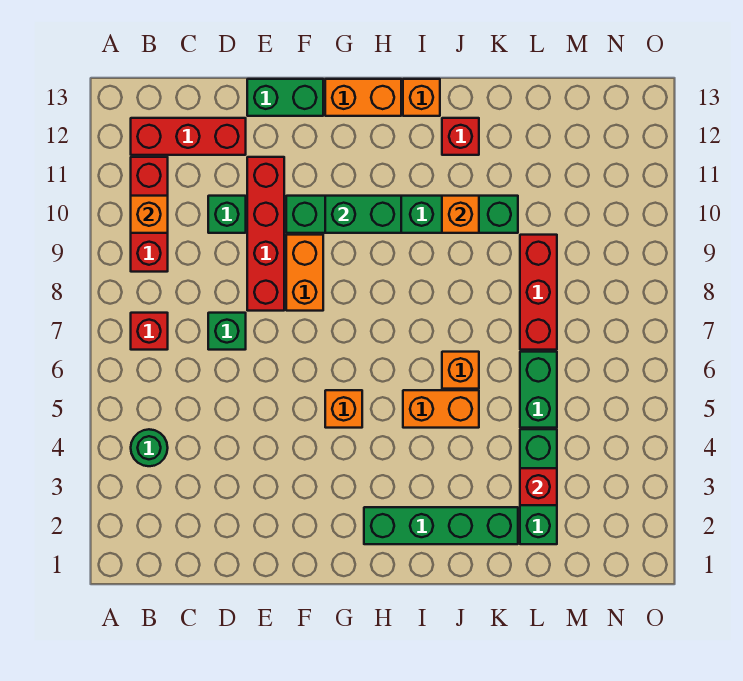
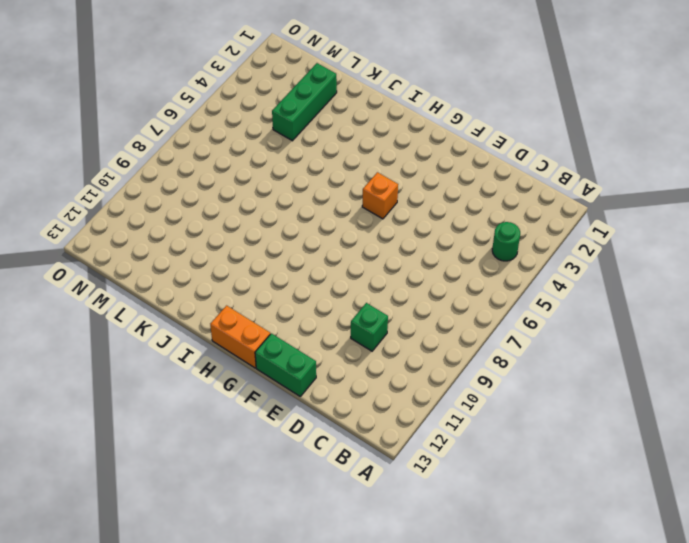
none -> red brick B7 level 1
none -> red brick B9:B11 level 1
none -> red brick B12:D12 level 1

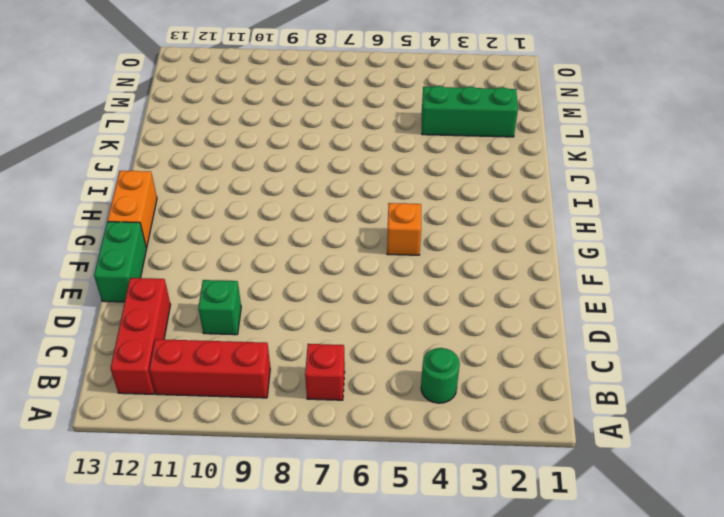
none -> green brick D7 level 1
none -> red brick E8:E11 level 1
none -> orange brick F8:F9 level 1

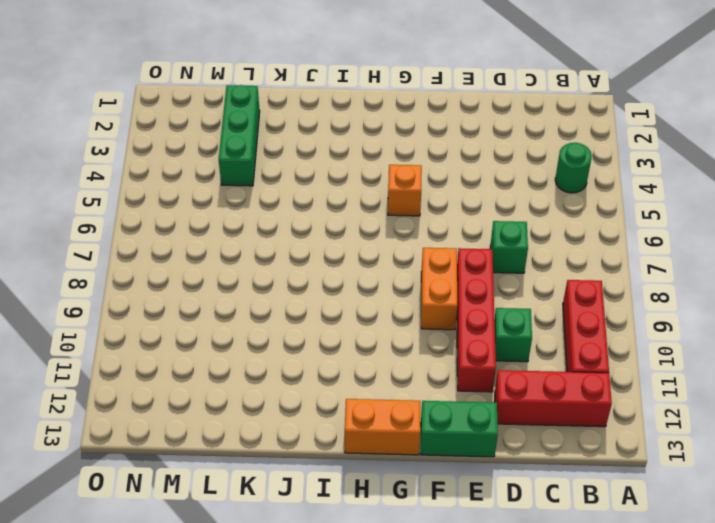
none -> red brick B7 level 1
none -> green brick F10:K10 level 1
none -> green brick H2:K2 level 1

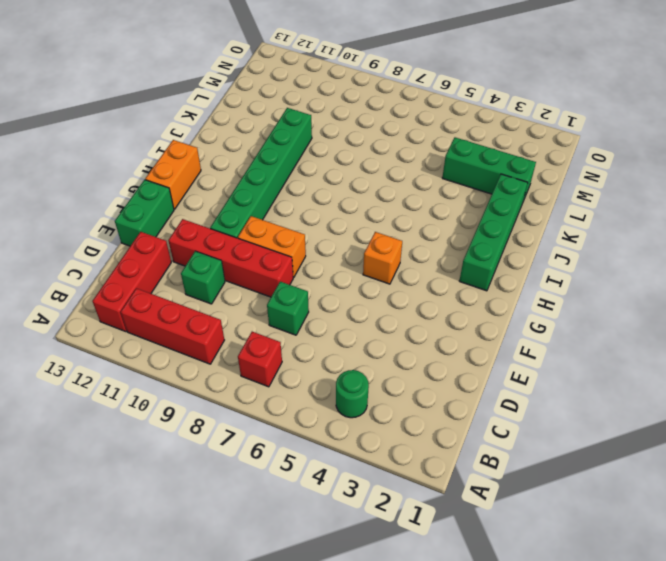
none -> orange brick I5:J5 level 1
none -> orange brick I13 level 1
none -> orange brick J6 level 1

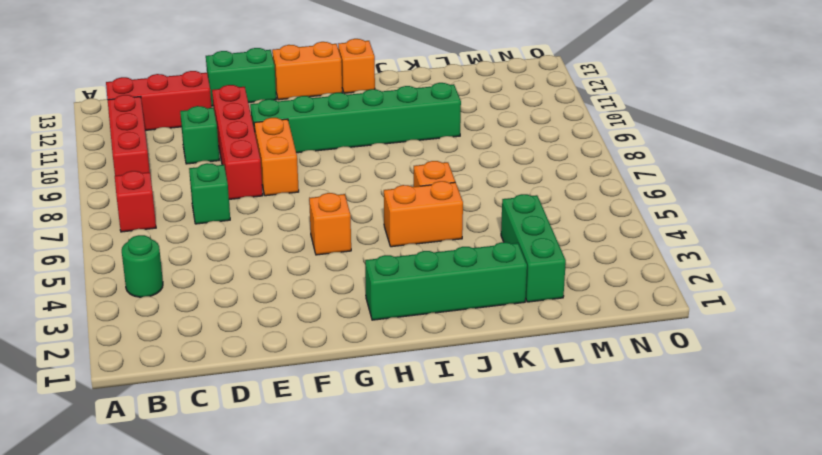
none -> red brick J12 level 1
none -> green brick L5:L6 level 1
none -> red brick L7:L9 level 1

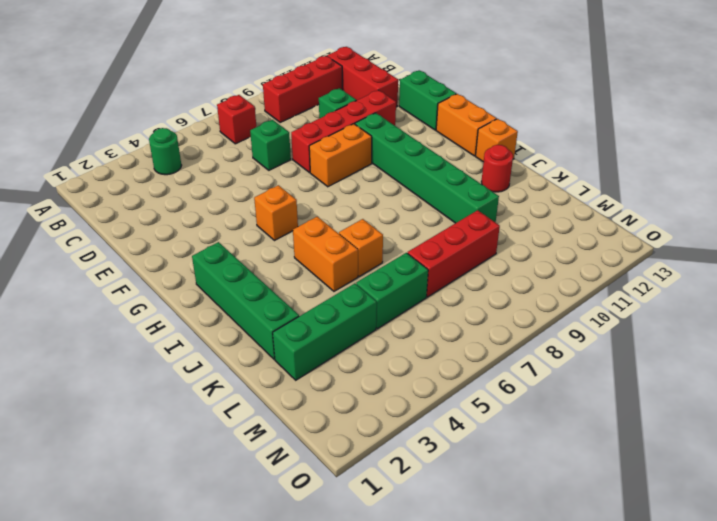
red round brick J12 level 1 -> red brick J12 level 1
none -> orange brick B10 level 2
none -> green brick G10:H10 level 2
none -> orange brick J10 level 2

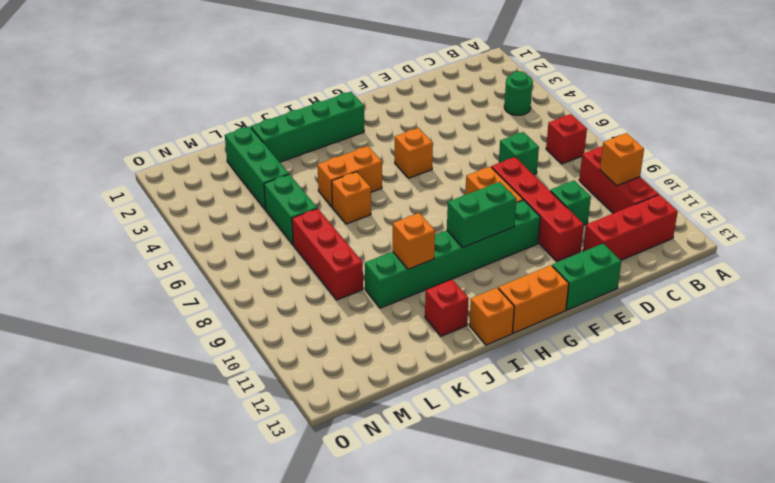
none -> red brick L3 level 2

